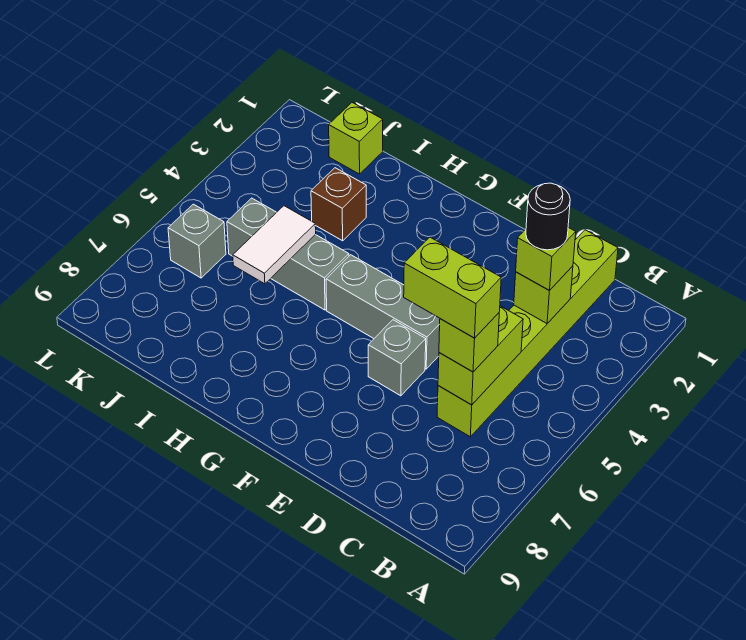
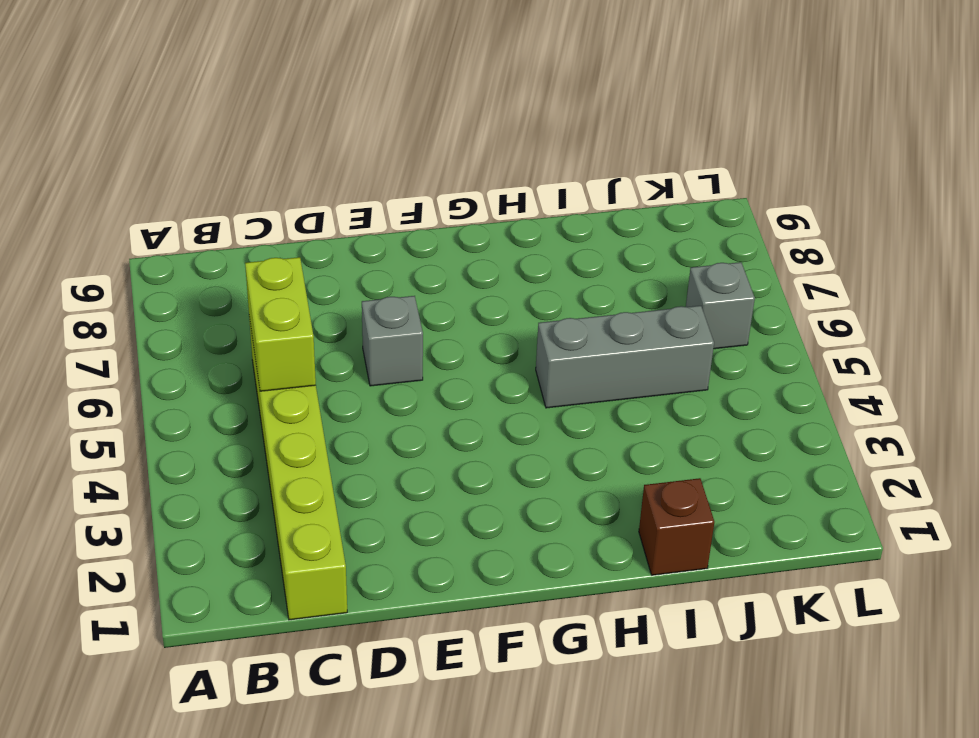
brown brick I1 level 1 -> brown brick I3 level 1
none -> grey brick E5:G5 level 1
none -> lime brick J1 level 1
none -> lime brick C3 level 2

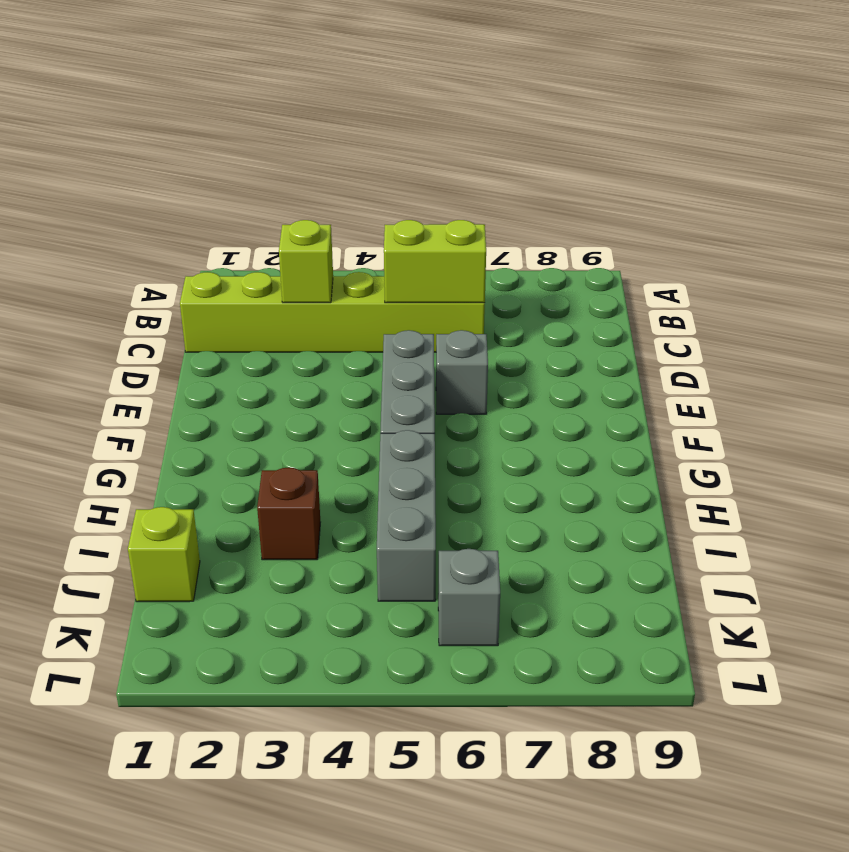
none -> white tile I5:I6 level 2
none -> lime brick C3 level 3
none -> lime brick C6 level 3

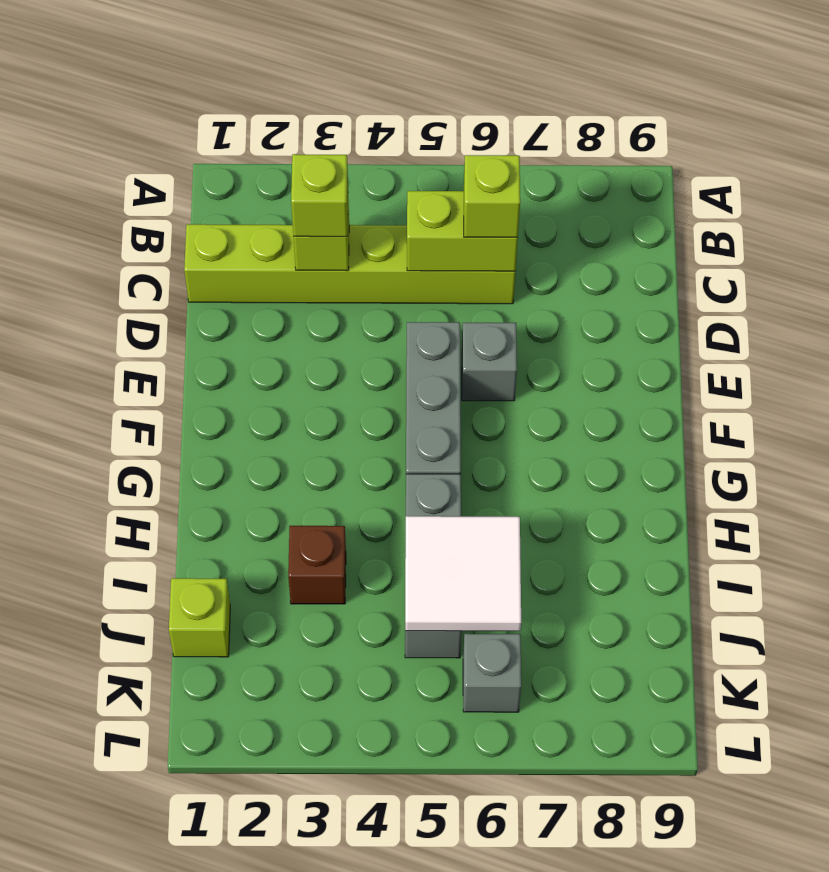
white tile I5:J6 level 2 -> white tile I5:I6 level 2
none -> black round brick C3 level 4
none -> lime brick C6:D6 level 4

